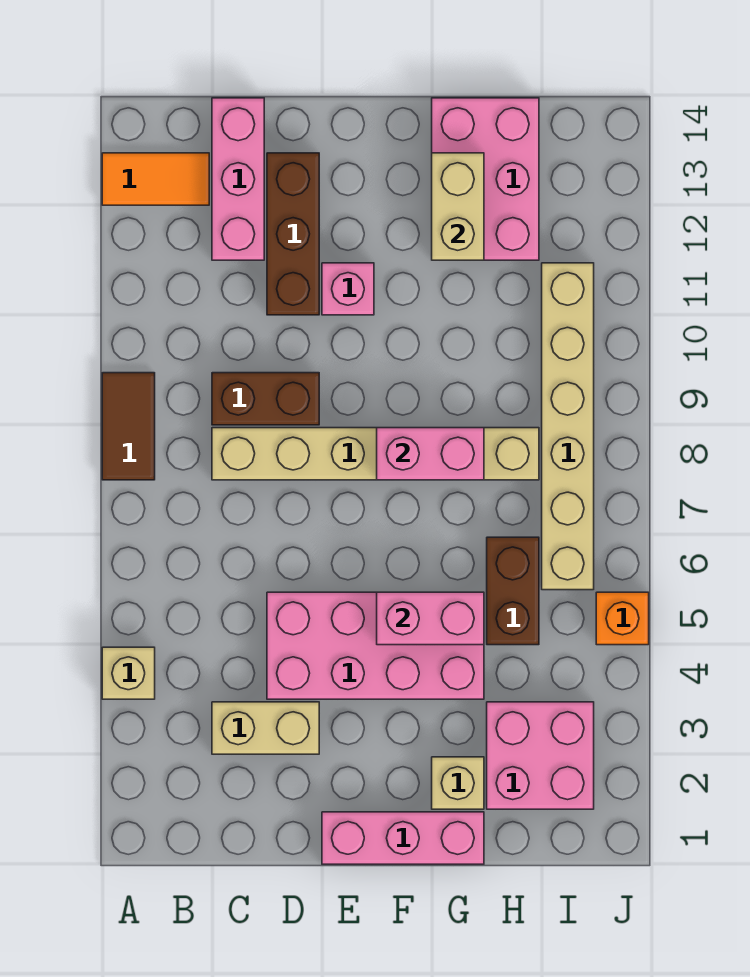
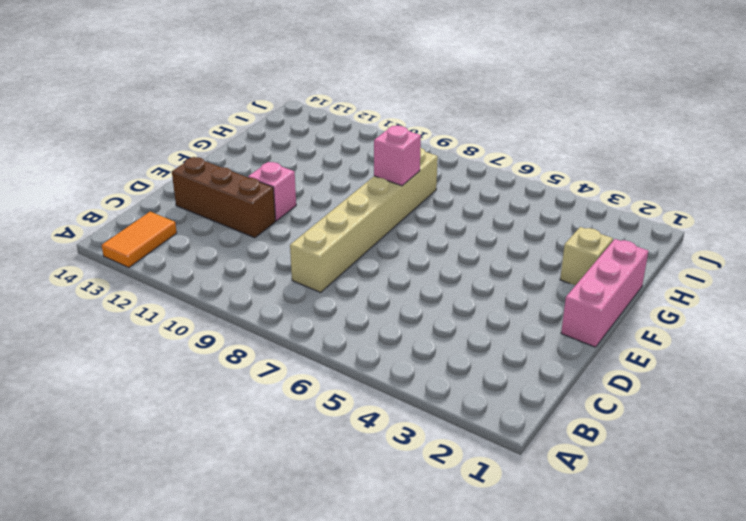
pink brick G8 level 2 -> pink brick F8:G8 level 2
none -> tan brick A4 level 1
none -> brown tile A8:A9 level 1
none -> tan brick C3:D3 level 1

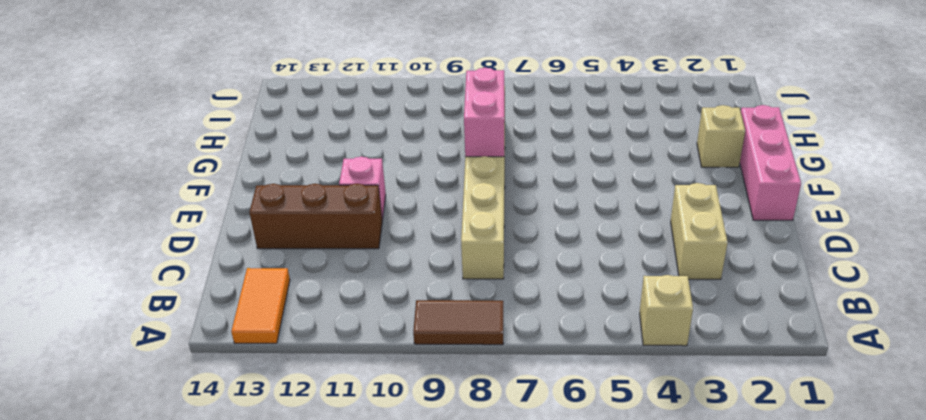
none -> brown brick C9:D9 level 1
none -> pink brick C12:C14 level 1
none -> pink brick D4:G5 level 1

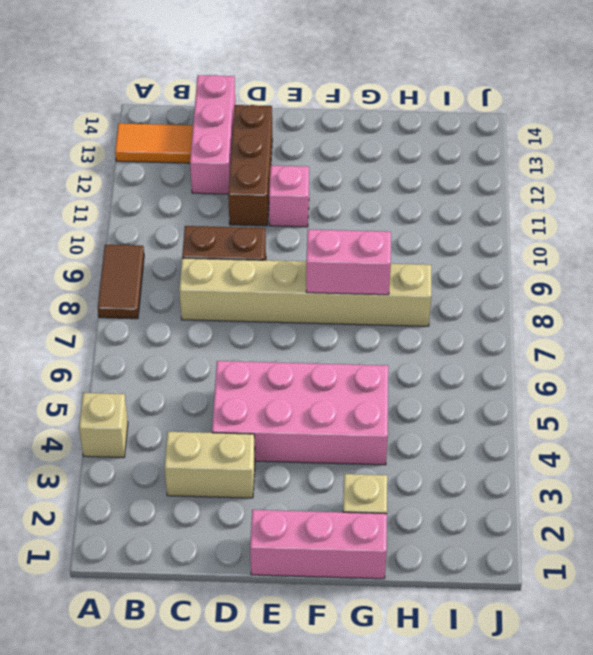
none -> pink brick G12:H14 level 1
none -> pink brick H2:I3 level 1
none -> brown brick H5:H6 level 1

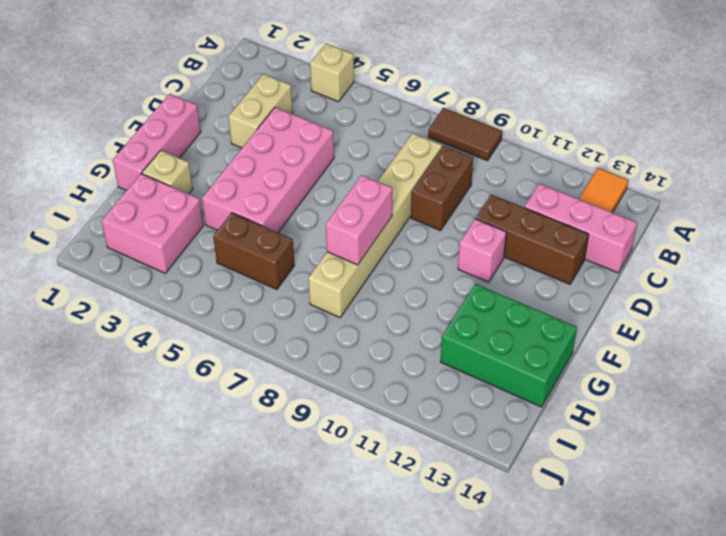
green brick G12:H14 level 1 -> pink brick G12:H14 level 1
none -> tan brick I6:I11 level 1
none -> orange brick J5 level 1
none -> pink brick F5:G5 level 2

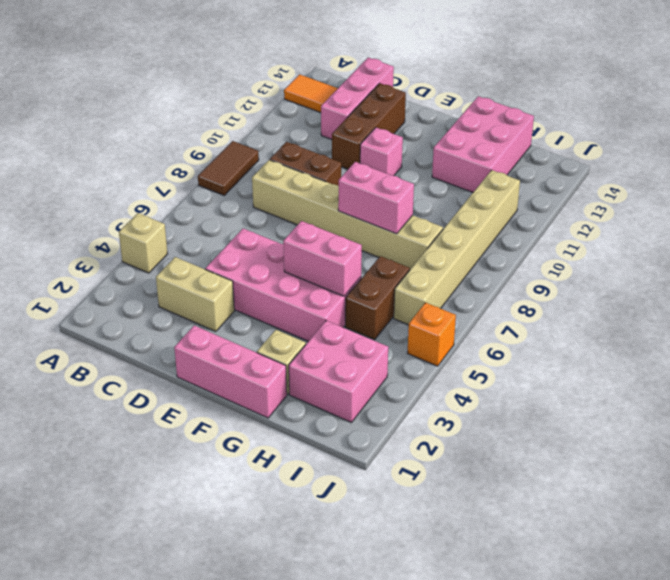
none -> tan brick G12:G13 level 2

